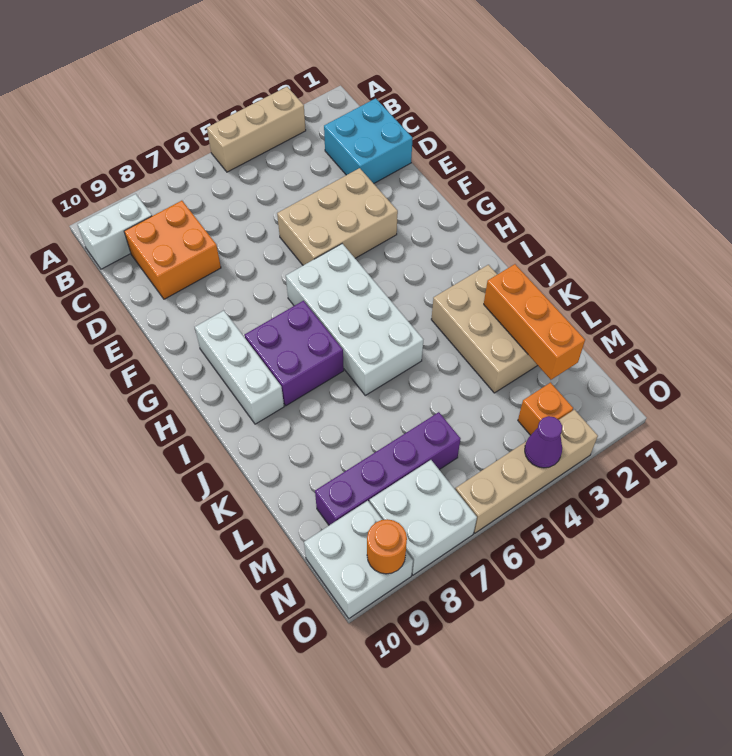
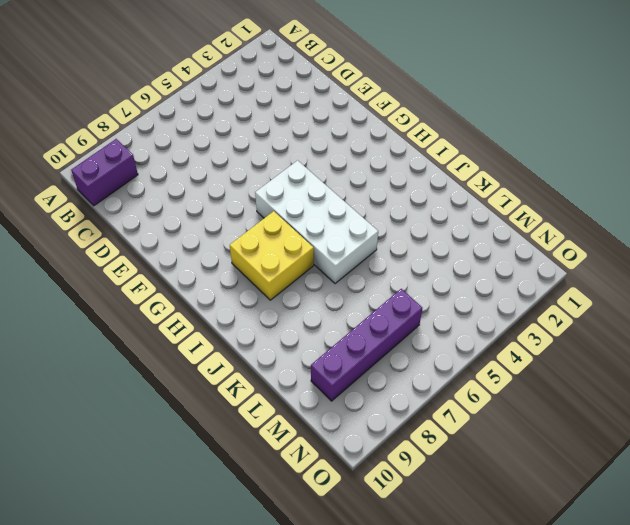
purple brick B9:B10 level 1 -> white brick B9:B10 level 1
yellow brick H7:I8 level 1 -> purple brick H7:I8 level 1
none -> tan brick A3:A5 level 1
none -> cyan brick C1:D2 level 1
none -> orange brick C8:D9 level 1

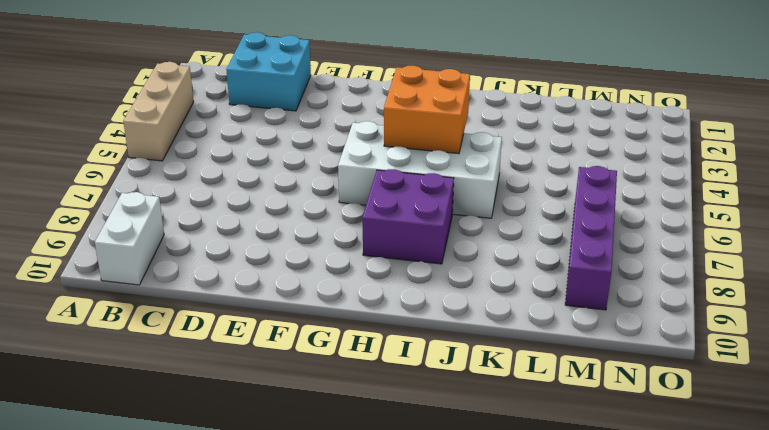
orange brick H4:I5 level 2 -> orange brick C8:D9 level 1
none -> tan brick E3:F5 level 1
none -> white brick G9:I9 level 1
none -> tan brick J2:L3 level 1

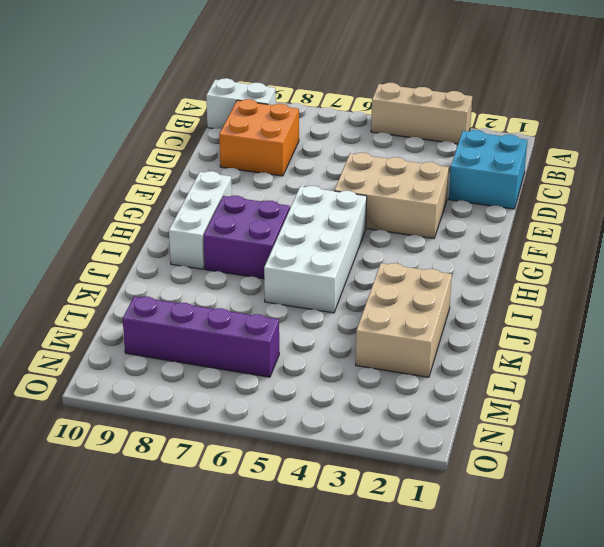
none -> orange brick N3 level 1
none -> white brick N7:O8 level 1
none -> white brick N9:O10 level 1

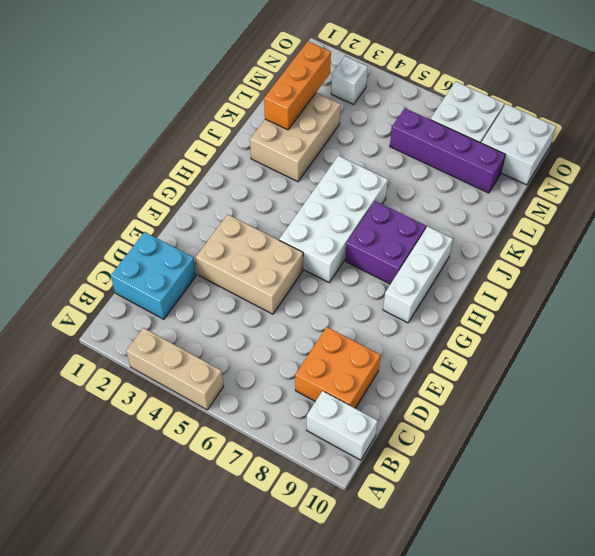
white brick N3 level 1 -> orange brick N3 level 1
none -> tan brick O3:O6 level 1
none -> purple cone O4 level 2
none -> orange round brick O9 level 2

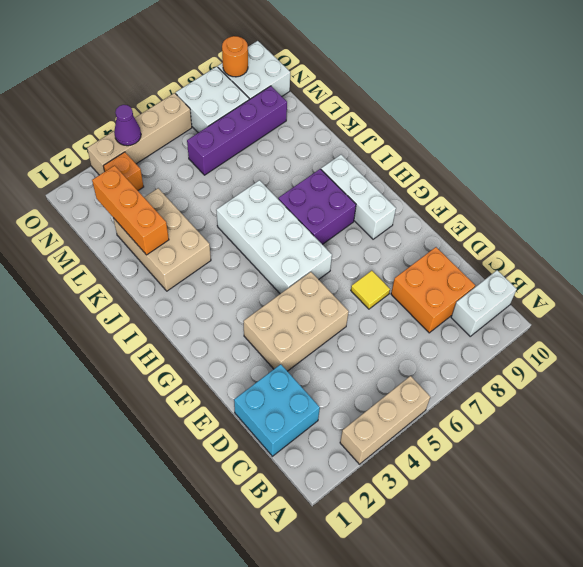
yellow tile E7 level 1 -> none

